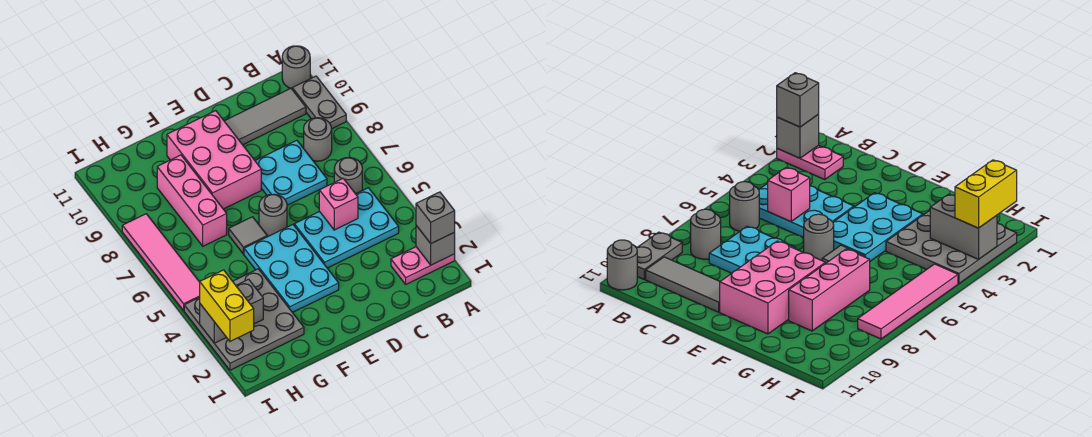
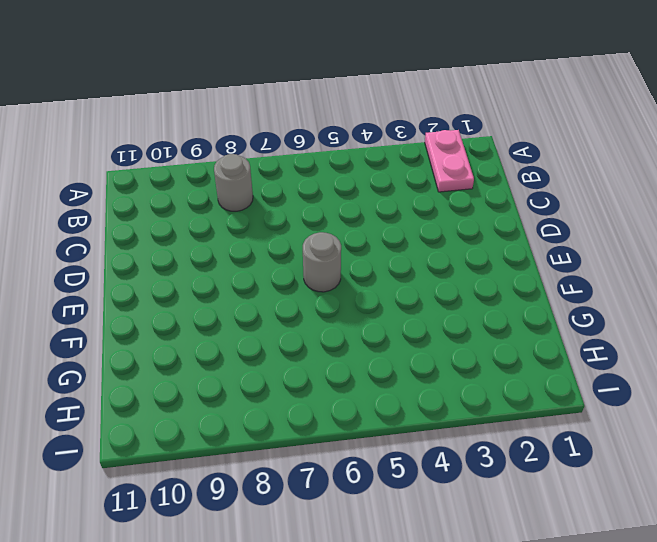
none -> grey plate A9:A10 level 1
none -> grey round brick A11 level 1
none -> cyan plate B4:D5 level 1

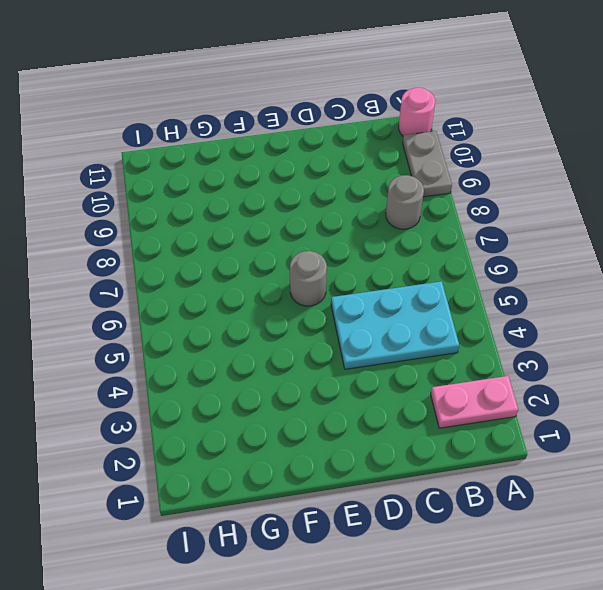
pink round brick A11 level 1 -> grey round brick A11 level 1
none -> grey round brick B6 level 1
none -> grey tile B10:D10 level 1
none -> cyan plate C7:D8 level 1

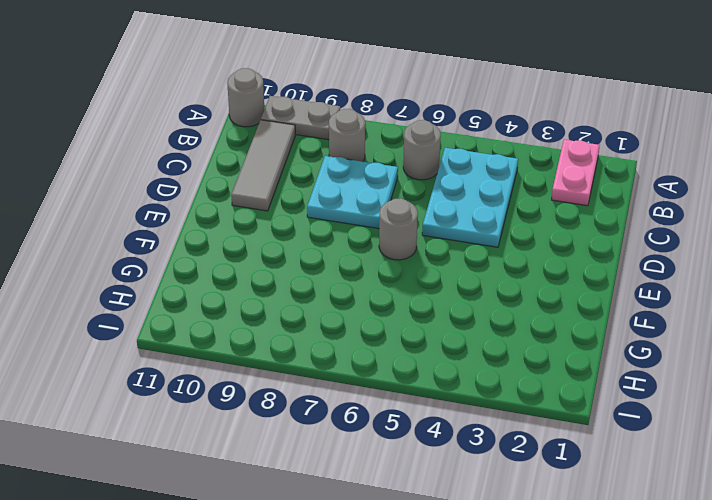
none -> cyan plate E3:F5 level 1
none -> pink brick E8:F10 level 1
none -> grey tile F6 level 1

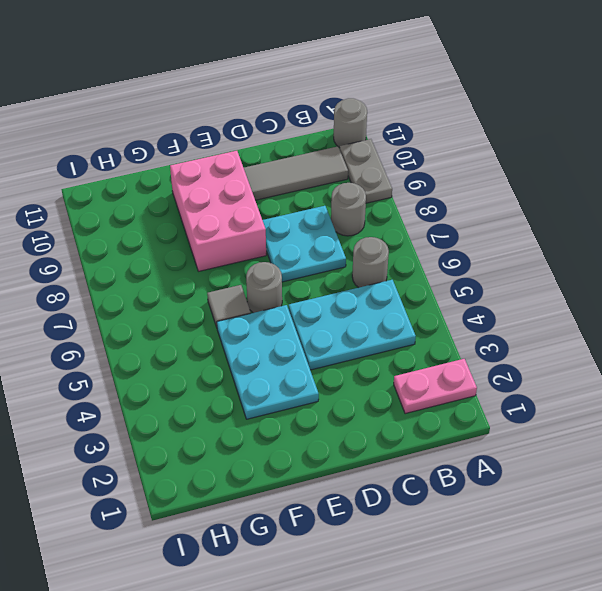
none -> grey plate G2:I4 level 1
none -> pink brick G7:G9 level 1
none -> pink tile I5:I8 level 1

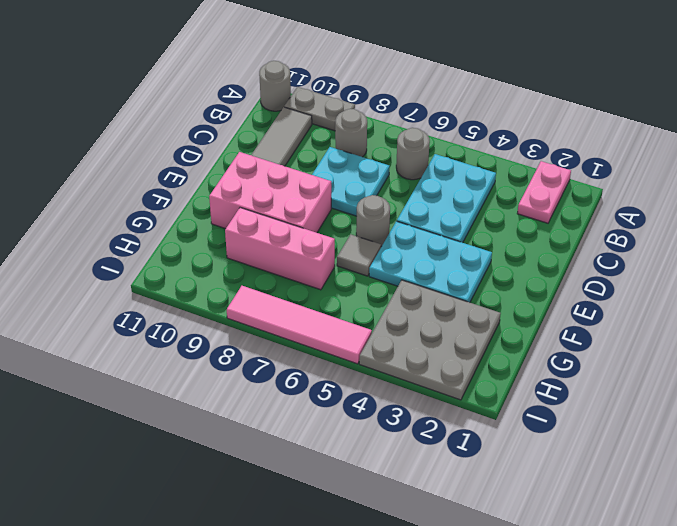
none -> grey brick A2 level 2
none -> pink brick C5 level 2
none -> grey brick H3:I3 level 2

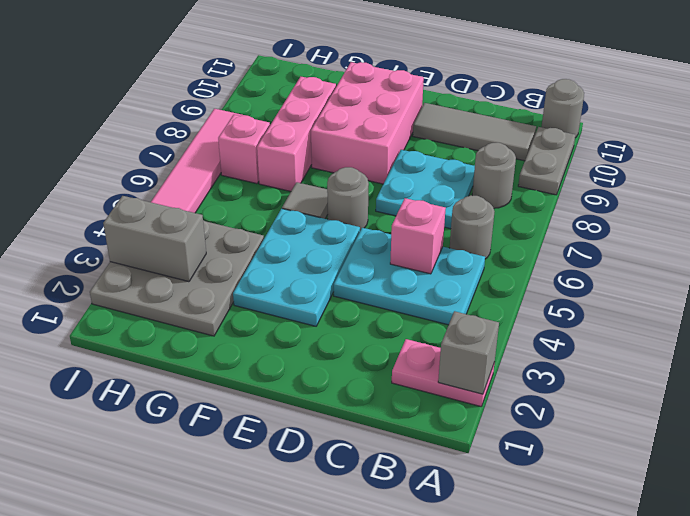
pink brick H7 level 1 -> none
none -> grey brick A2 level 3
none -> yellow brick I2:I3 level 3

